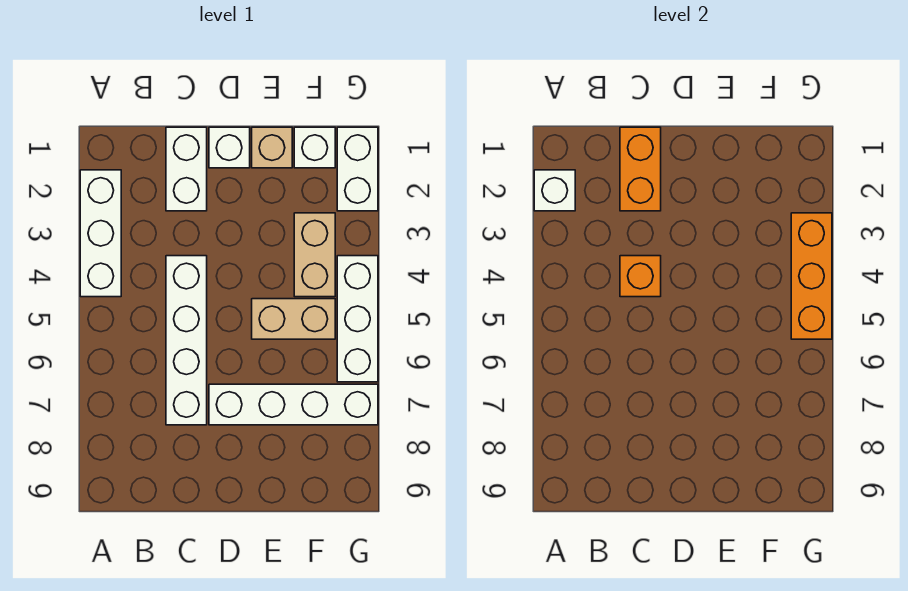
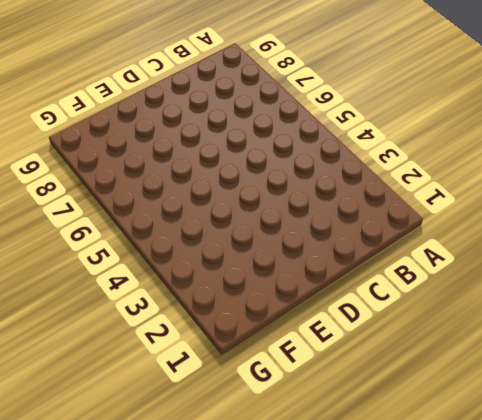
none -> white brick A2:A4 level 1
none -> white brick C1:C2 level 1
none -> white brick C4:C7 level 1

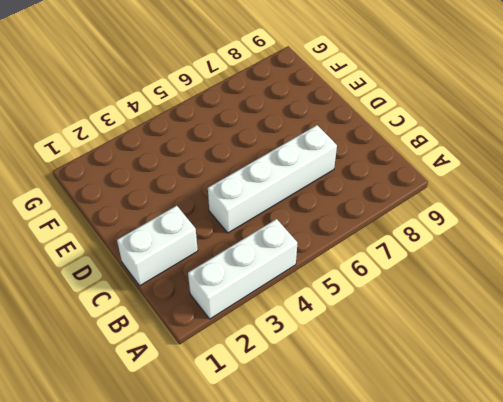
none -> white brick D1 level 1
none -> white brick D7:G7 level 1
none -> tan brick E1 level 1

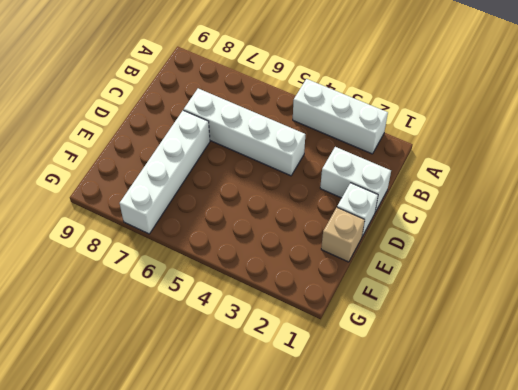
none -> tan brick E5:F5 level 1
none -> white brick F1 level 1
none -> tan brick F3:F4 level 1

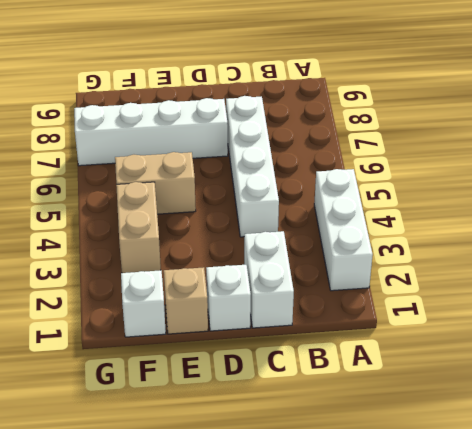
none -> white brick G1:G2 level 1
none -> white brick G4:G6 level 1
none -> white brick A2 level 2

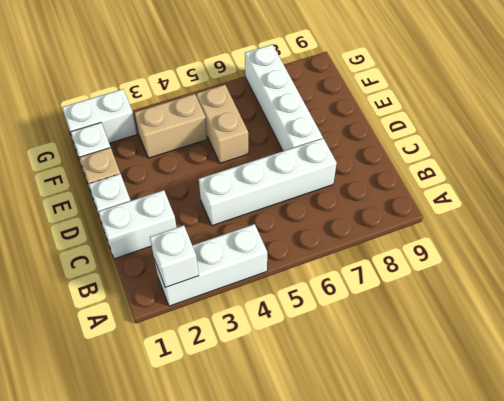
none -> white brick G4:G6 level 1
none -> orange brick C1:C2 level 2
none -> orange brick C4 level 2

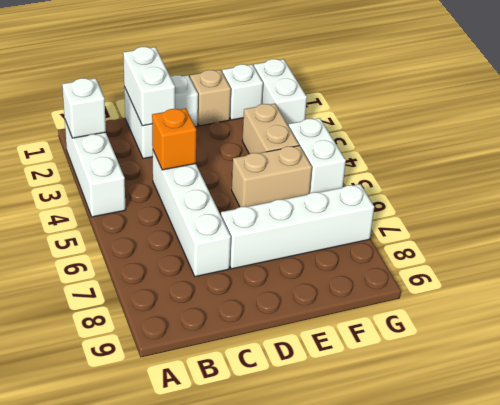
white brick C1:C2 level 2 -> orange brick C1:C2 level 2
white brick G4:G5 level 1 -> white brick G4:G6 level 1
none -> orange brick G3:G5 level 2

